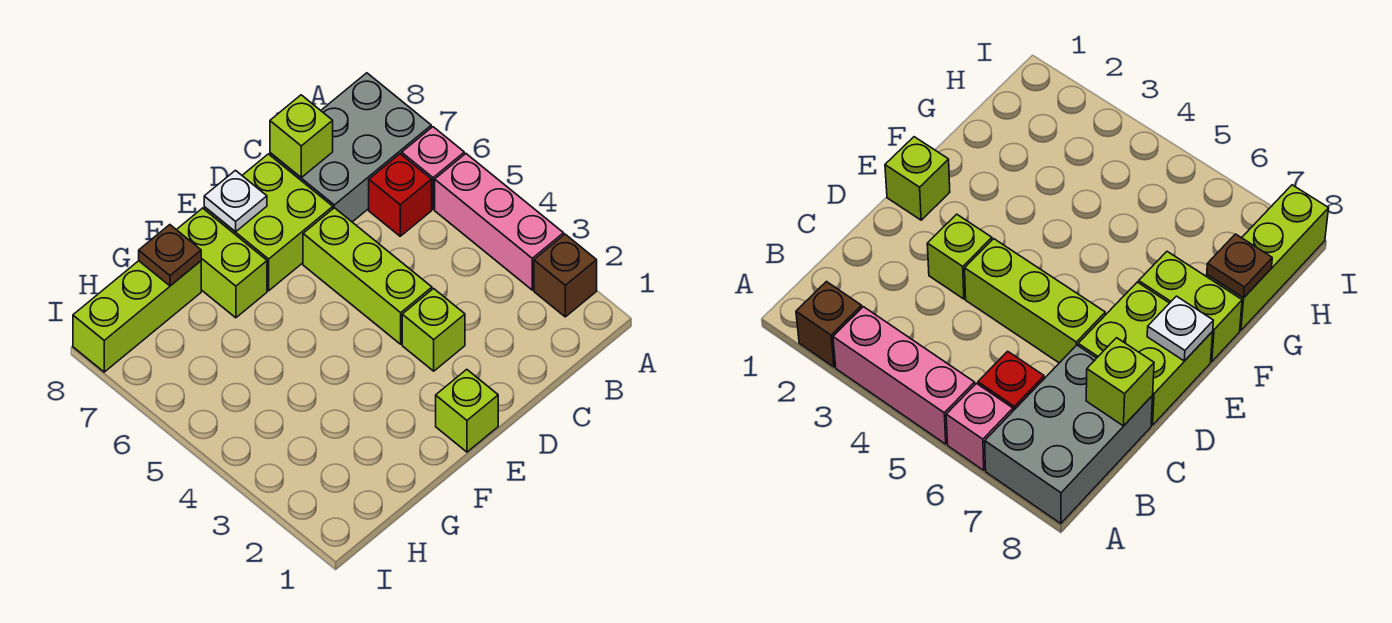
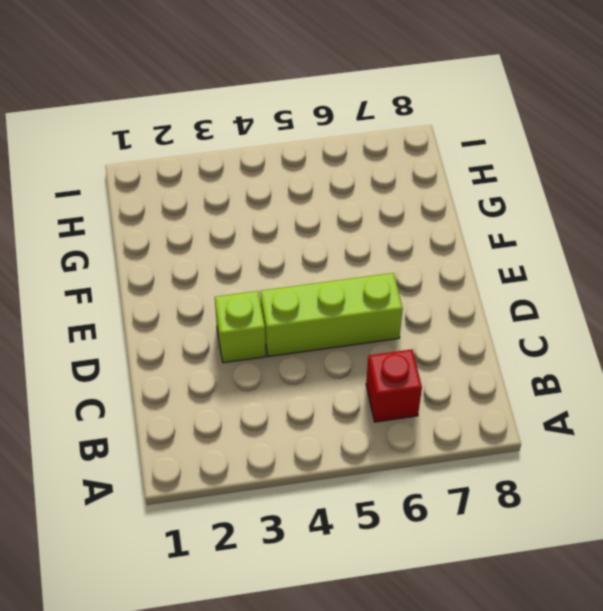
none -> brown brick A2 level 1
none -> pink brick A3:A5 level 1
none -> pink brick A6 level 1

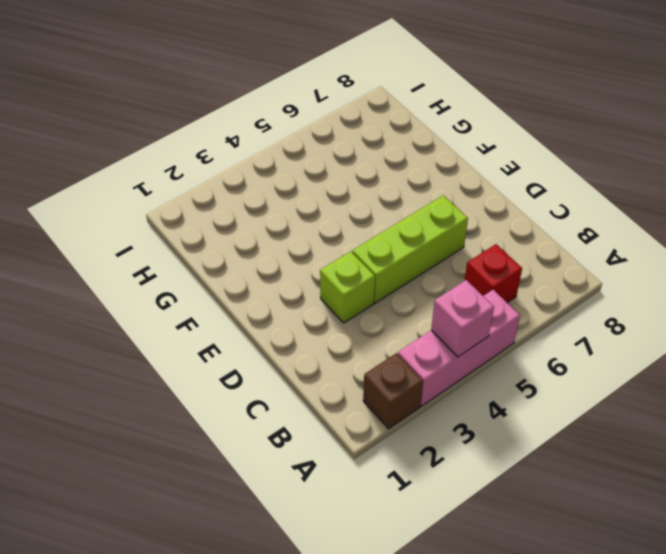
pink brick A4 level 2 -> pink brick A6 level 1
none -> grey brick A7:C8 level 1
none -> lime brick D7:E8 level 1
none -> lime brick E1 level 1

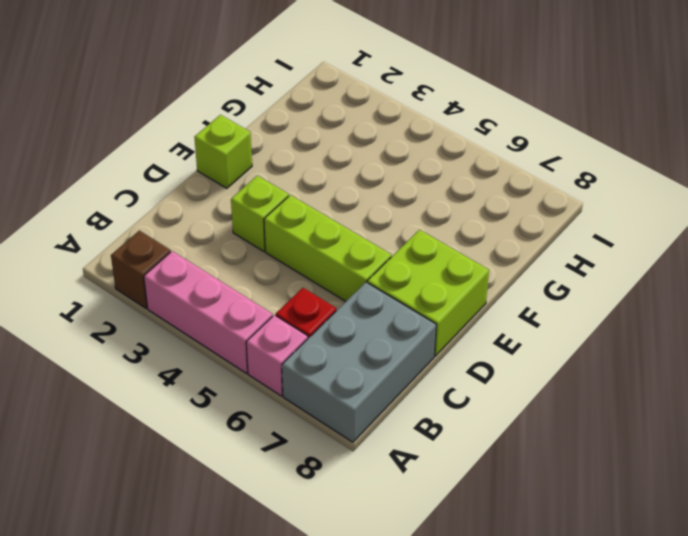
none -> lime brick F7:F8 level 1
none -> lime brick G8:I8 level 1
none -> lime brick C8 level 2

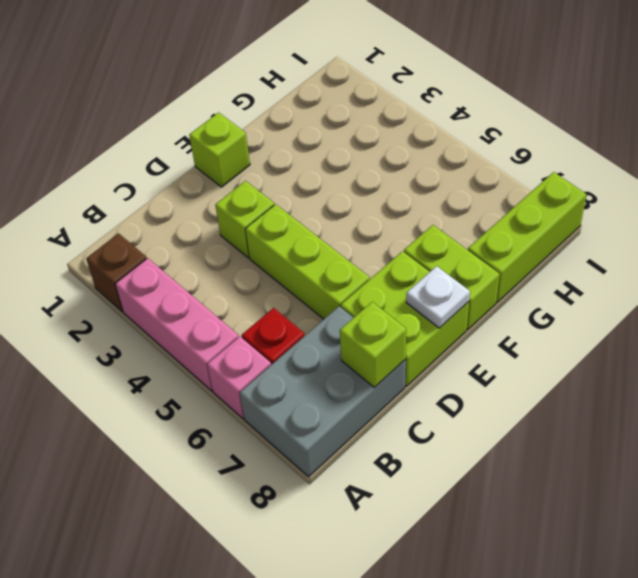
none -> brown plate G8 level 2

